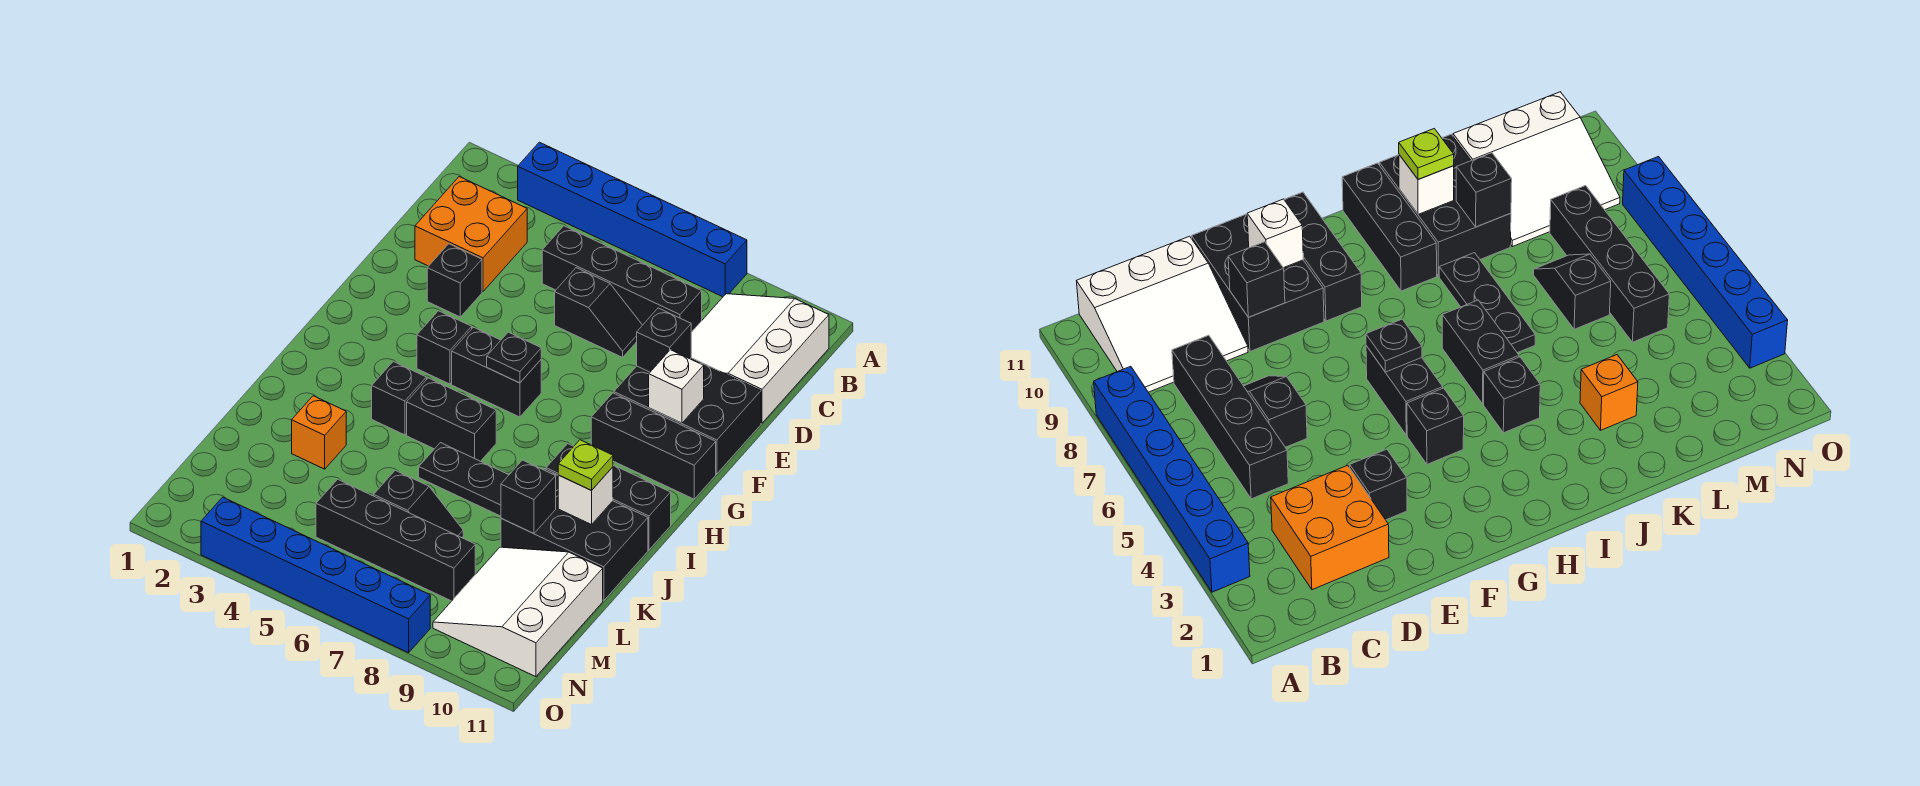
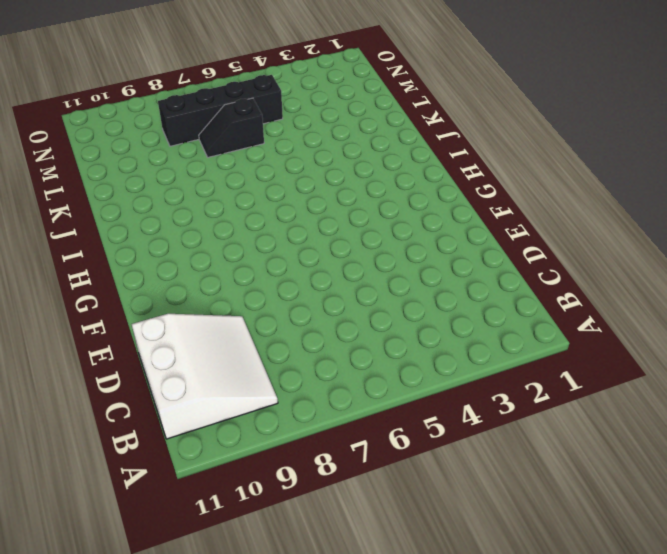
none -> blue brick A3:A8 level 1
none -> orange brick C2:D3 level 1
none -> black brick C5:C8 level 1

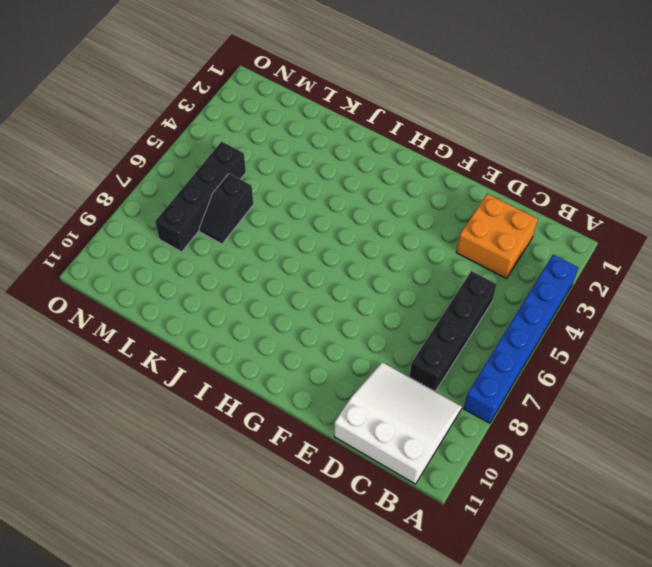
none -> black slope D6:D7 level 1 top 6
none -> black brick E3 level 1
none -> black brick E9:F11 level 1

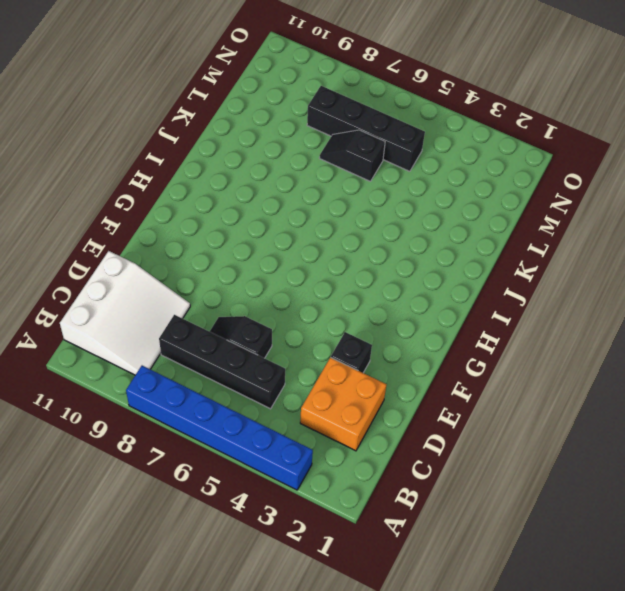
none -> black brick E9:F11 level 1
none -> black brick G4 level 1
none -> black brick G5:G6 level 1

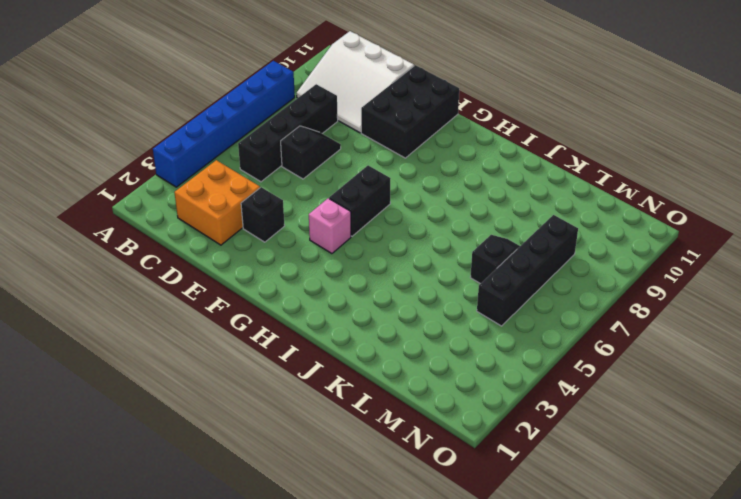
pink brick G4 level 1 -> black brick G4 level 1
none -> black brick G9:G11 level 1
none -> black brick I4 level 1
none -> black brick I5:I6 level 1

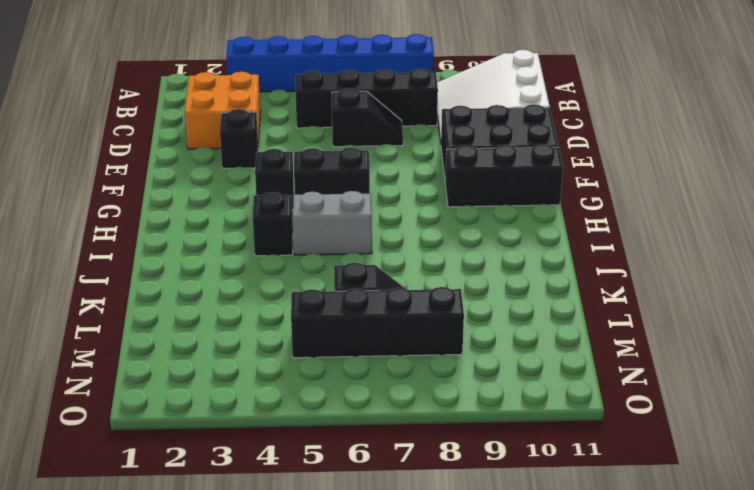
grey brick I5:I6 level 1 -> black brick I5:I6 level 1
none -> black brick I9:I11 level 1
none -> black plate J6:J8 level 1
none -> black brick J9:K11 level 1

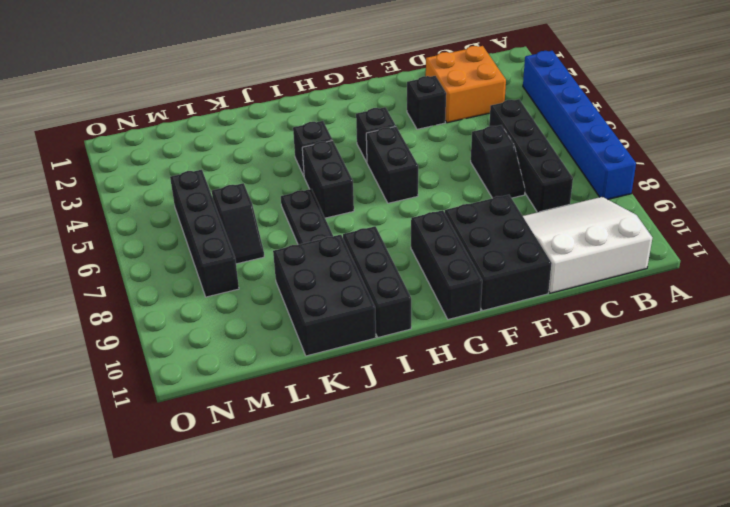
none -> orange brick K3 level 1
none -> white slope L9:N11 level 1 top 11
none -> blue brick O3:O8 level 1

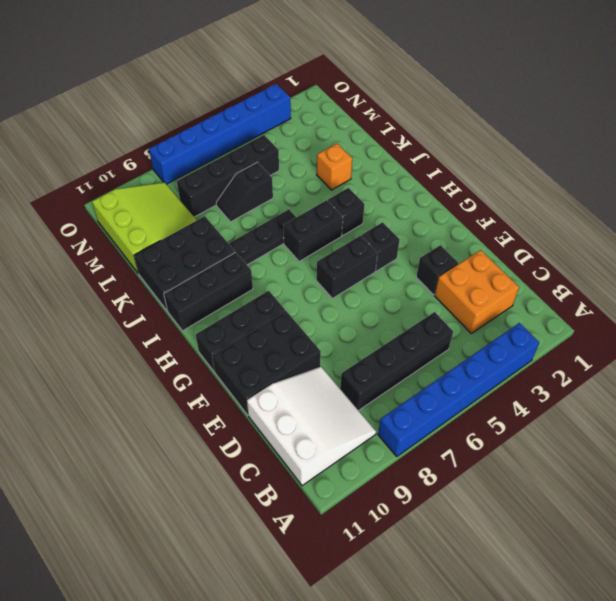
lime slope L9:N11 level 1 top 11 -> white slope L9:N11 level 1 top 11
none -> black slope D6:D7 level 1 top 6
none -> black brick E9 level 2
none -> white brick F10 level 2

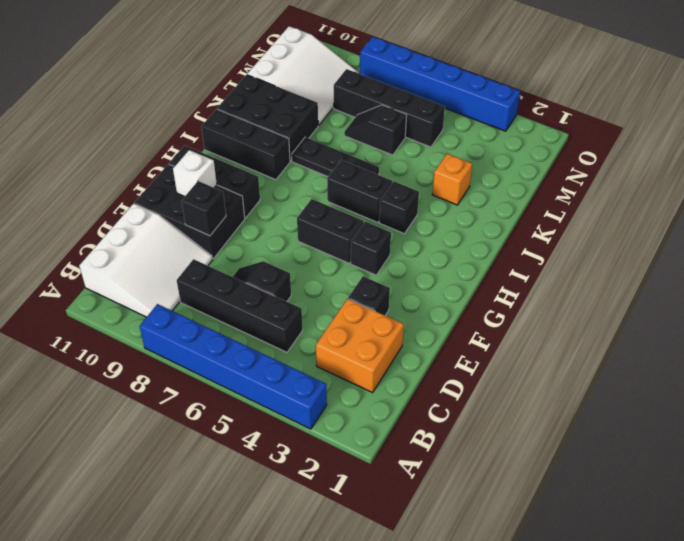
none -> black plate G6 level 2
none -> white brick J10 level 2
none -> black brick K9 level 2

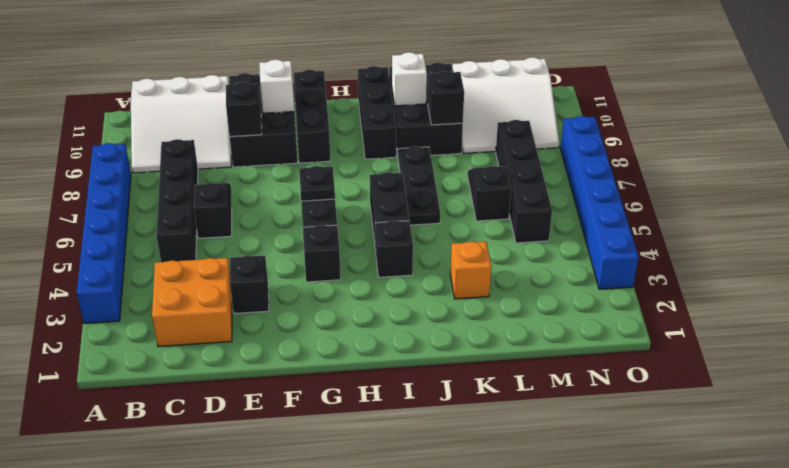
none -> lime plate J10 level 3

